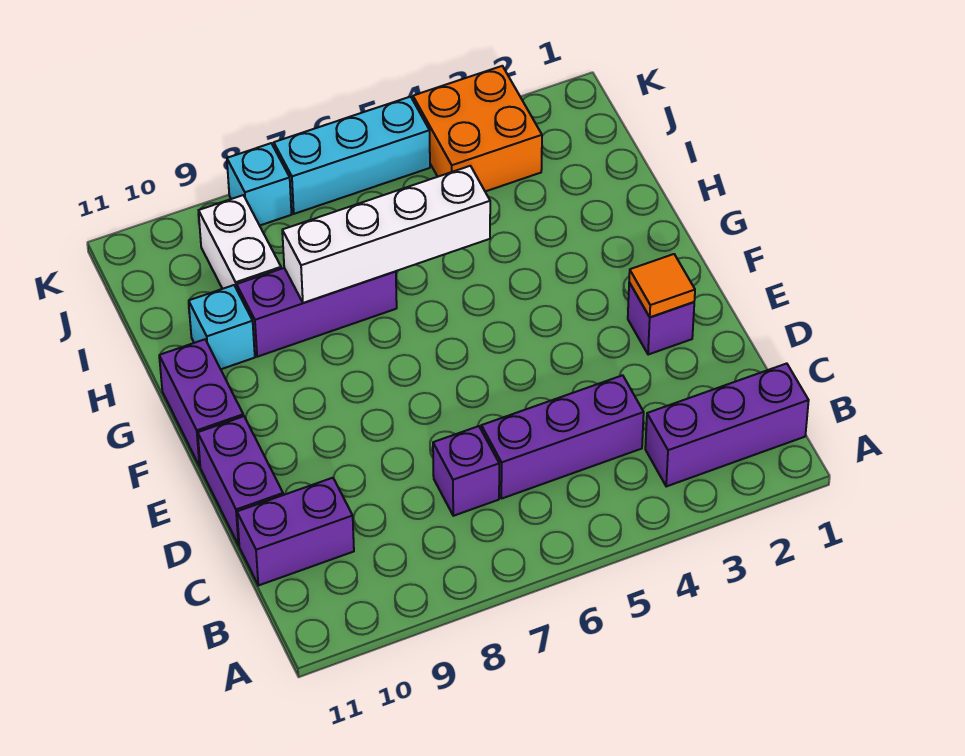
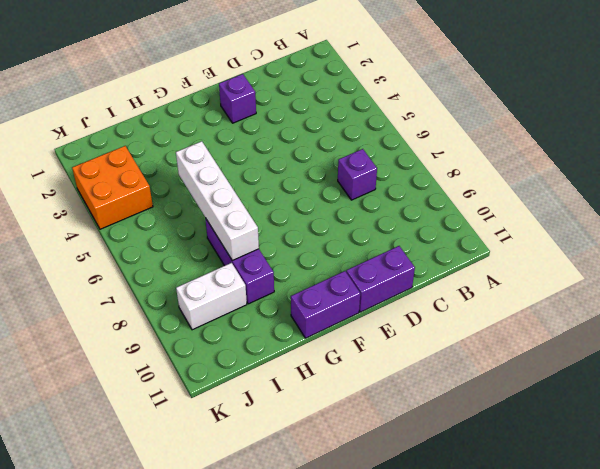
none -> purple brick B1:B3 level 1
none -> purple brick C4:C6 level 1
none -> purple brick C10:C11 level 1

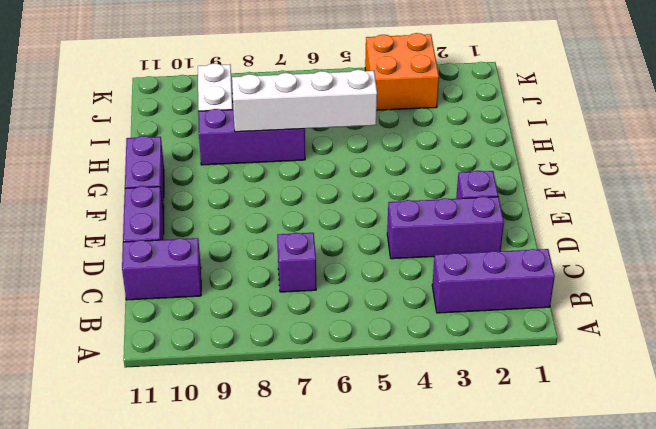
purple brick D2:D4 level 1 -> purple brick C4:C6 level 1
none -> cyan brick H10 level 1
none -> cyan brick K5:K7 level 1
none -> cyan brick K8 level 1

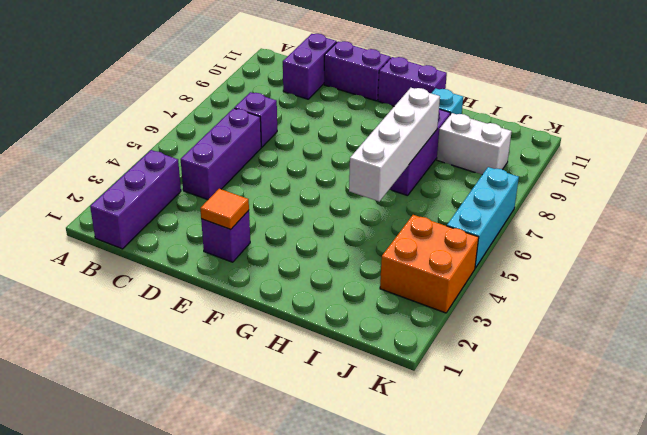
none -> cyan brick K8 level 1

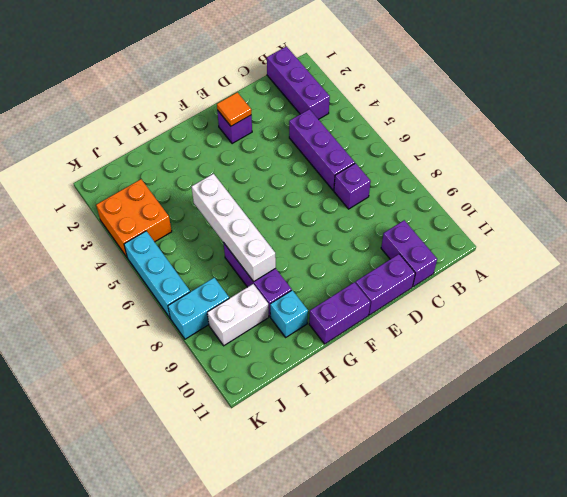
cyan brick J8:K8 level 1 -> cyan brick K8 level 1

